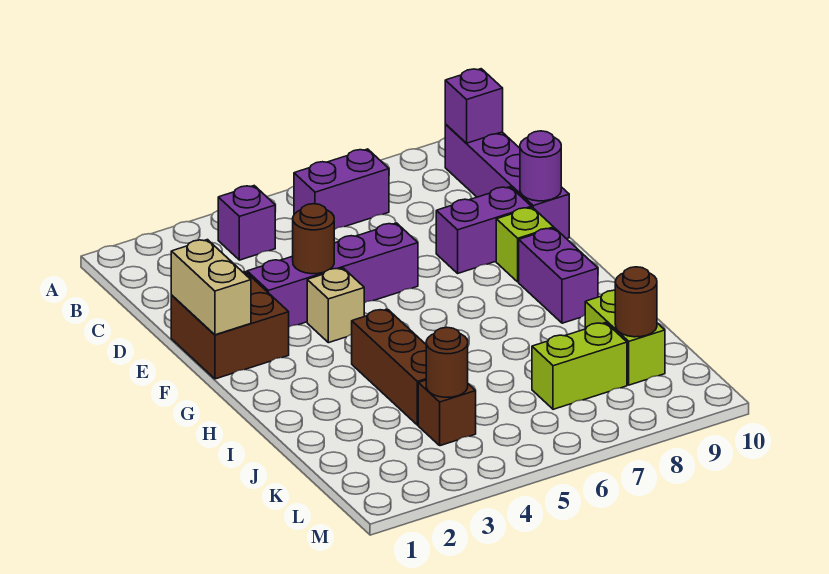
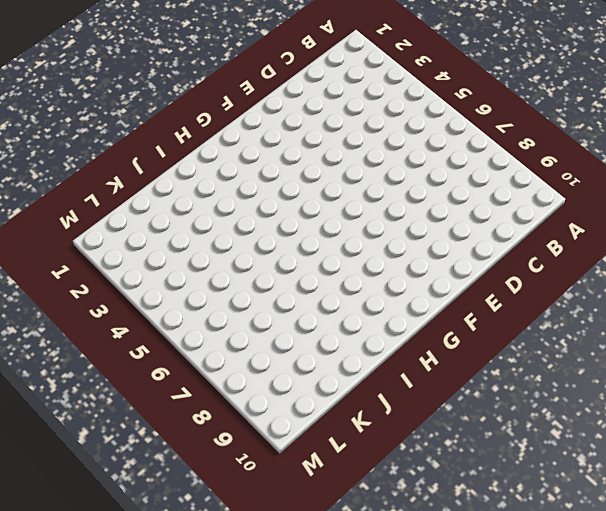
none -> purple brick B4 level 1
none -> purple brick B6:B7 level 1
none -> purple brick B10:E10 level 1

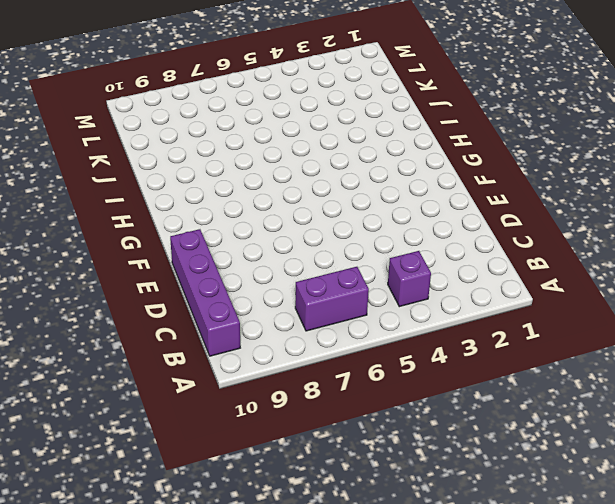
none -> brown brick E1:F2 level 1
none -> purple brick E3:E6 level 1
none -> purple brick E8:E9 level 1

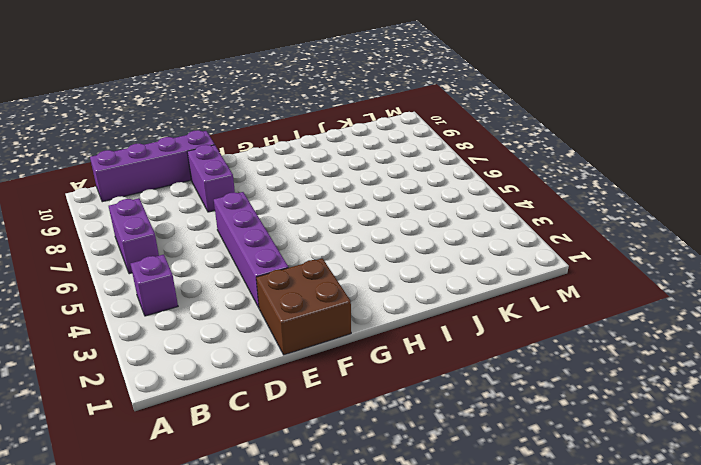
none -> tan brick F4 level 1
none -> lime brick F9 level 1
none -> purple brick G9:H9 level 1

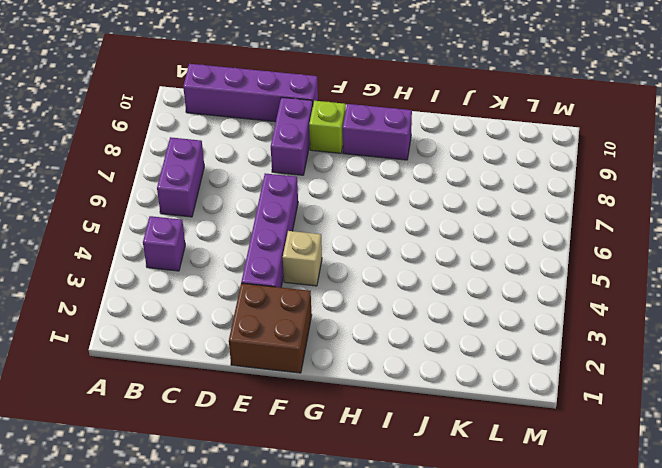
none -> brown brick H4:J4 level 1
none -> lime brick J9:K9 level 1
none -> brown brick K4 level 1

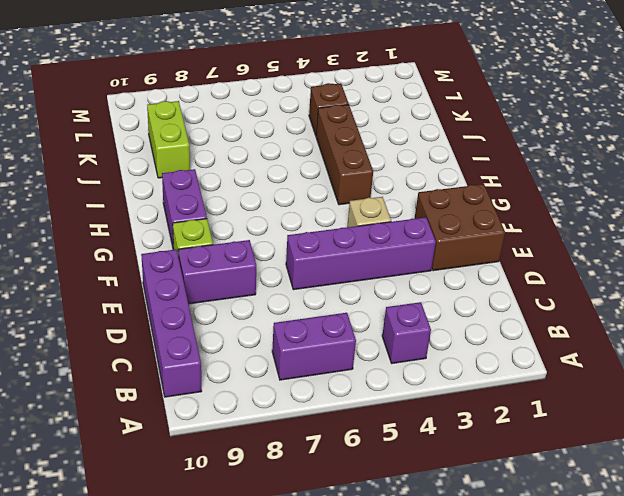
none -> lime brick K7:K8 level 1
none -> purple brick B10 level 2
none -> tan brick E1:F1 level 2

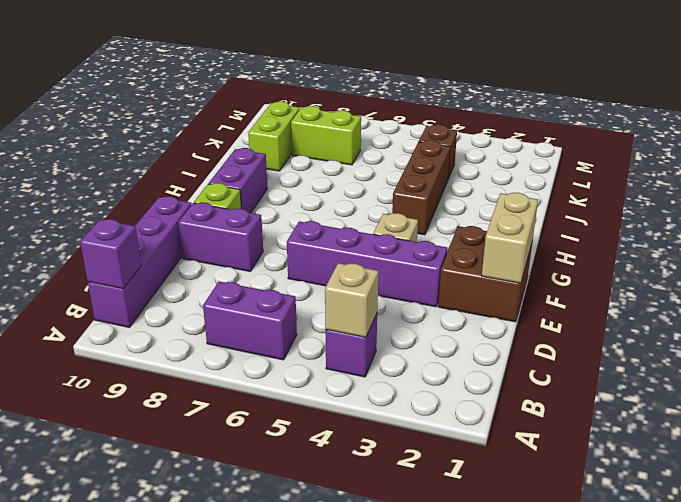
tan brick B4 level 2 -> none
none -> brown round brick E4 level 2
none -> purple round brick E10 level 2
none -> brown round brick K4 level 2

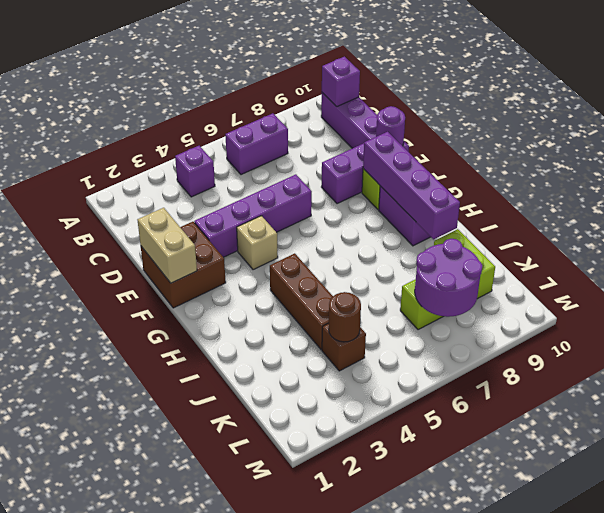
purple brick F9:I9 level 2 -> none
purple round brick K7:L8 level 2 -> none
none -> brown round brick E4 level 2
none -> brown round brick K9 level 2

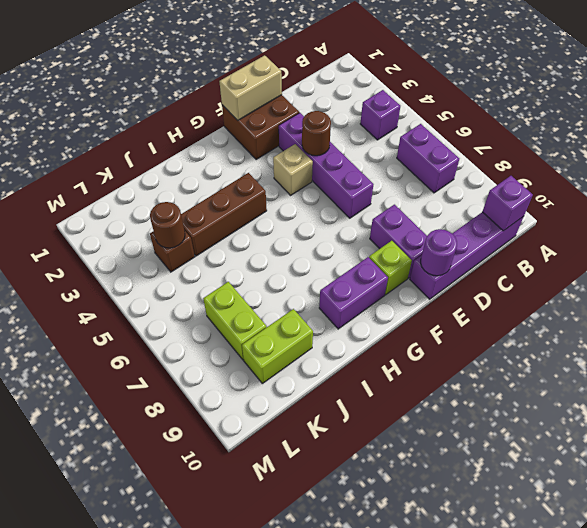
none -> brown round brick K9 level 2

